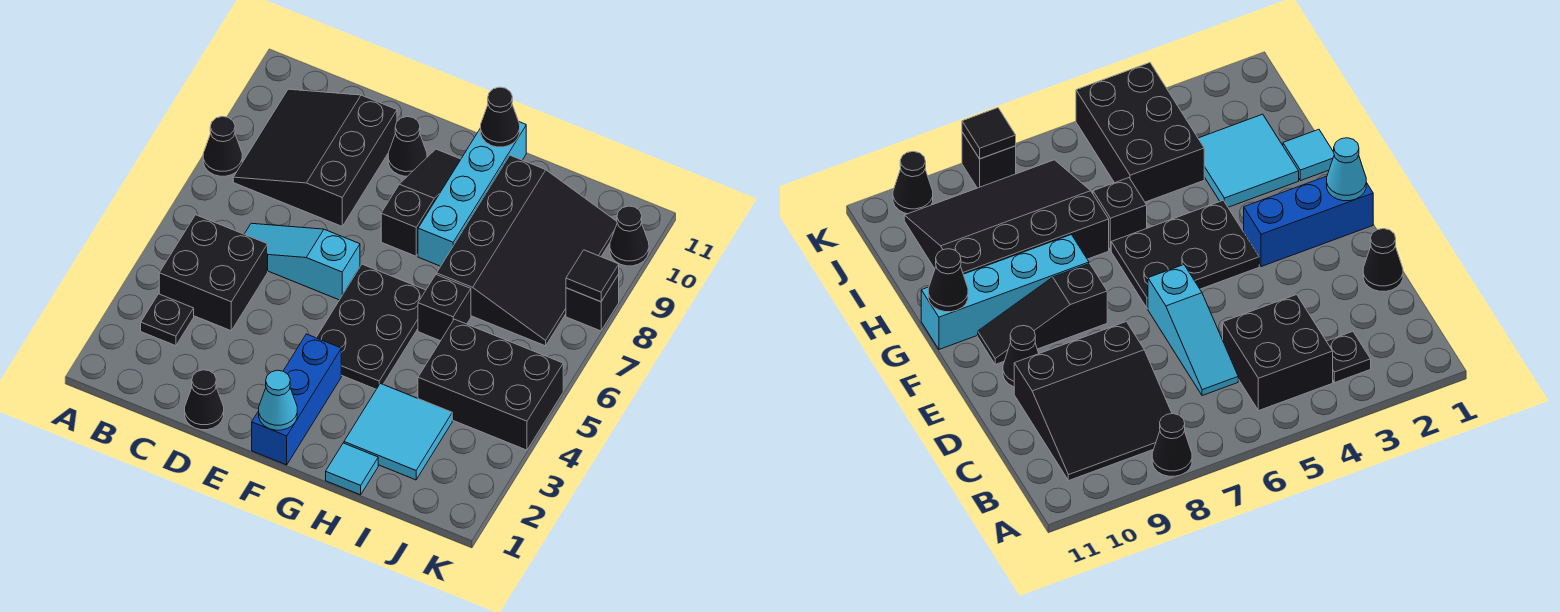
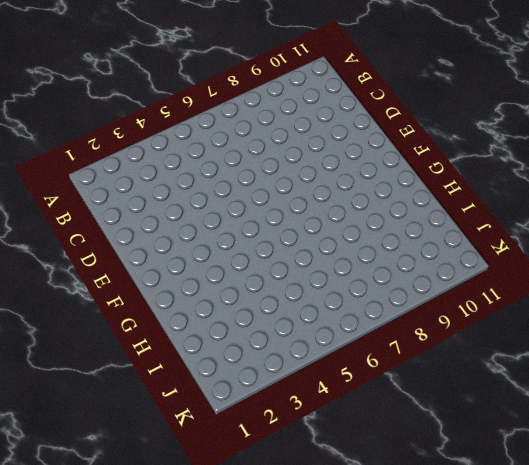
none -> black cone A8 level 1
none -> black plate B3 level 1
none -> black brick B4:C5 level 1

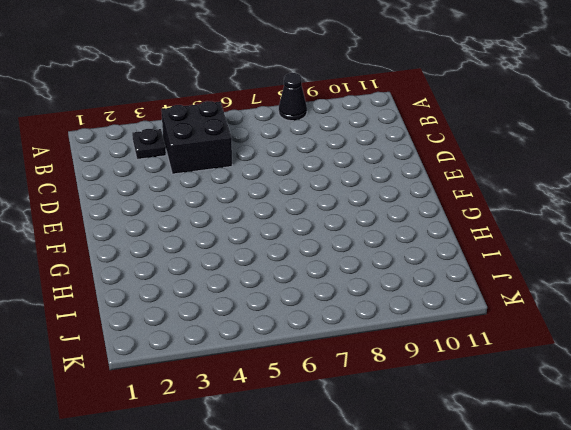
none -> black slope B8:D10 level 1 top D
none -> cyan slope C6:E6 level 1 top E
none -> black cone D1 level 1

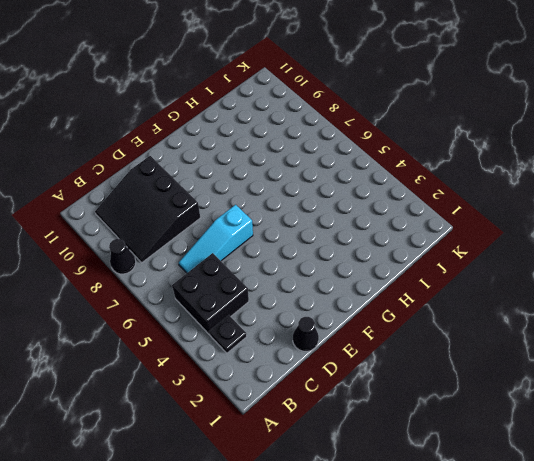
none -> black cone E10 level 1
none -> blue brick F1:F3 level 1
none -> black plate F4:G6 level 1

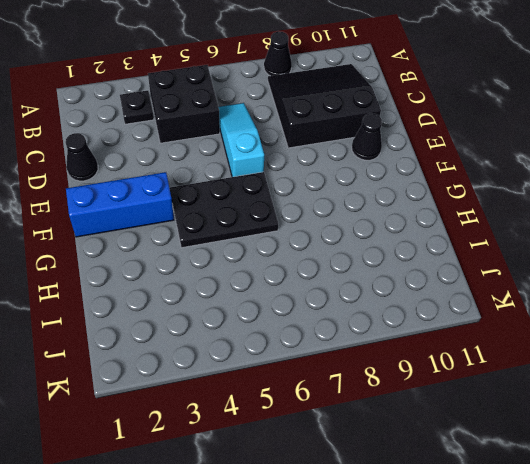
none -> black slope F8:F10 level 1 top 8
none -> cyan brick G8:G11 level 1
none -> cyan tile H1 level 1

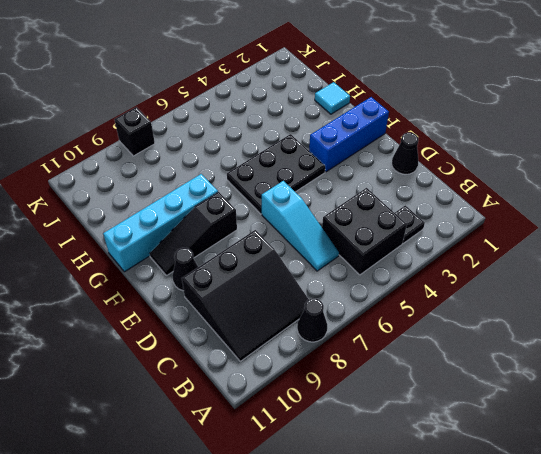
none -> cyan tile H2:I3 level 1
none -> black brick H6 level 1
none -> black slope H7:J10 level 1 top H

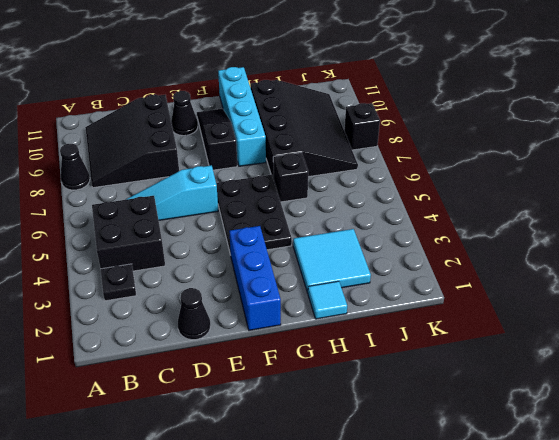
none -> black brick I4:K5 level 1
none -> black cone K10 level 1
none -> cyan cone F1 level 2

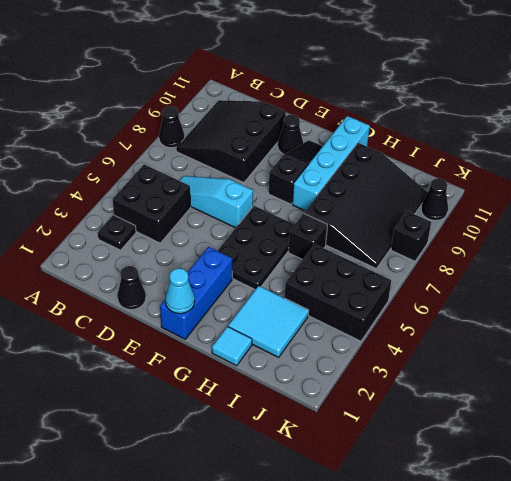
none -> black cone G11 level 2
none -> black tile K8 level 2

